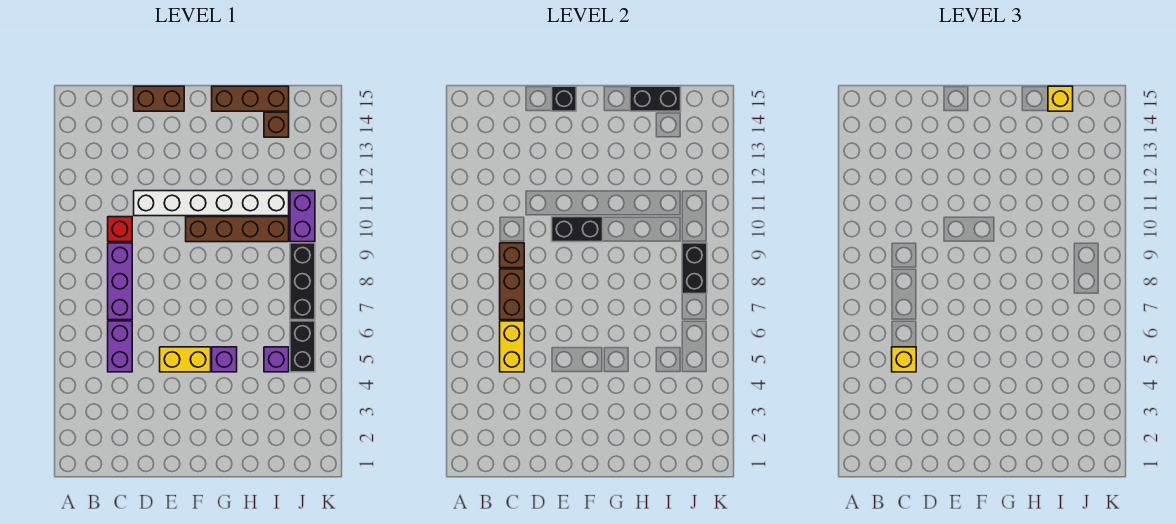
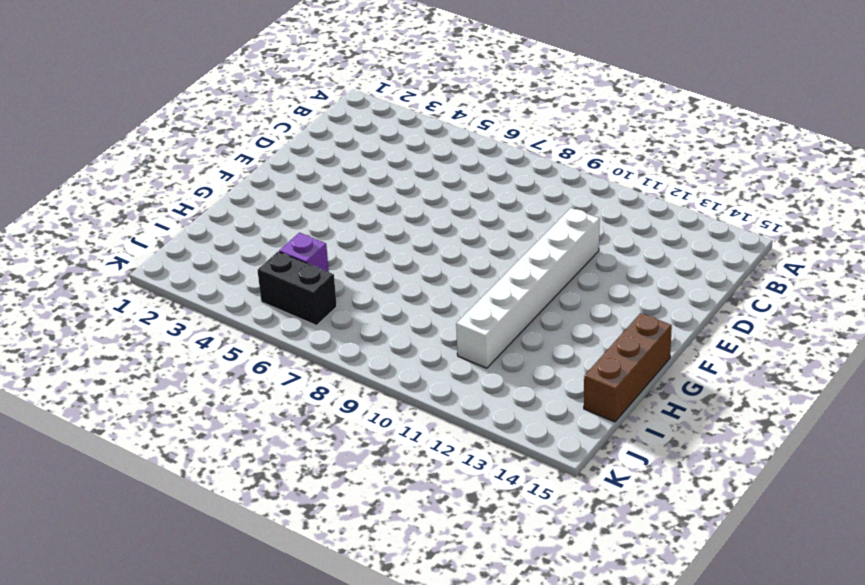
none -> purple brick C5:C6 level 1
none -> purple brick C7:C9 level 1
none -> red brick C10 level 1

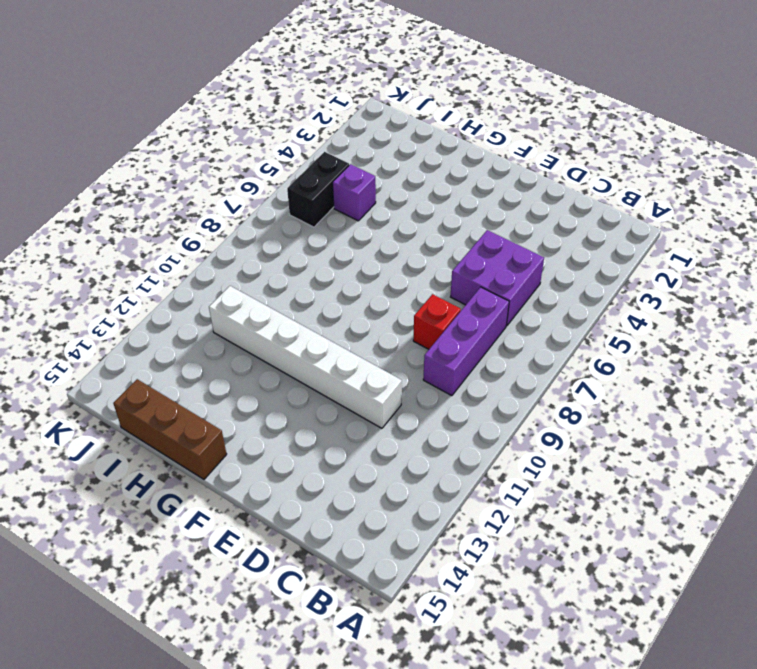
purple brick C5:D6 level 1 -> purple brick C5:C6 level 1
red brick D8 level 1 -> red brick C10 level 1
none -> brown brick D15:E15 level 1
none -> yellow brick E5:F5 level 1
none -> brown brick F10:I10 level 1

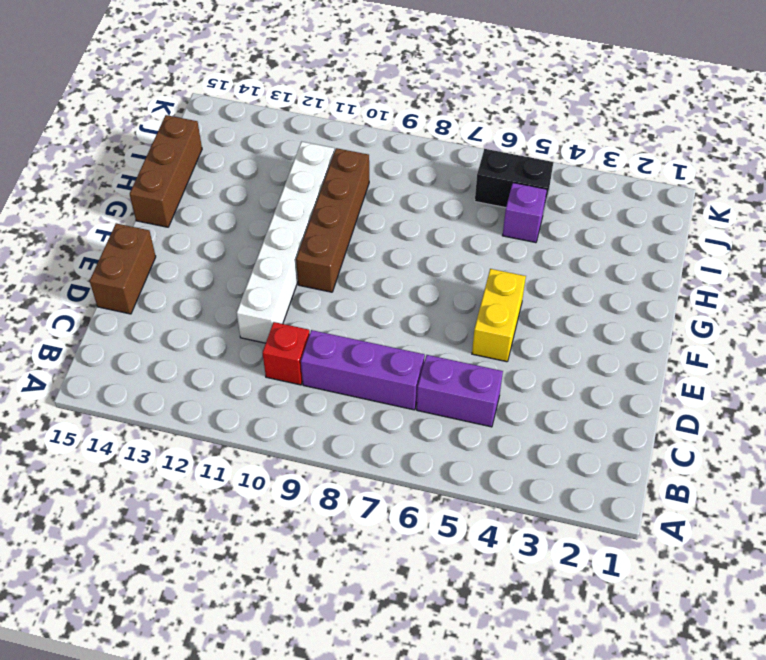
none -> purple brick G5 level 1
none -> brown brick I14 level 1
none -> black brick J7:J9 level 1

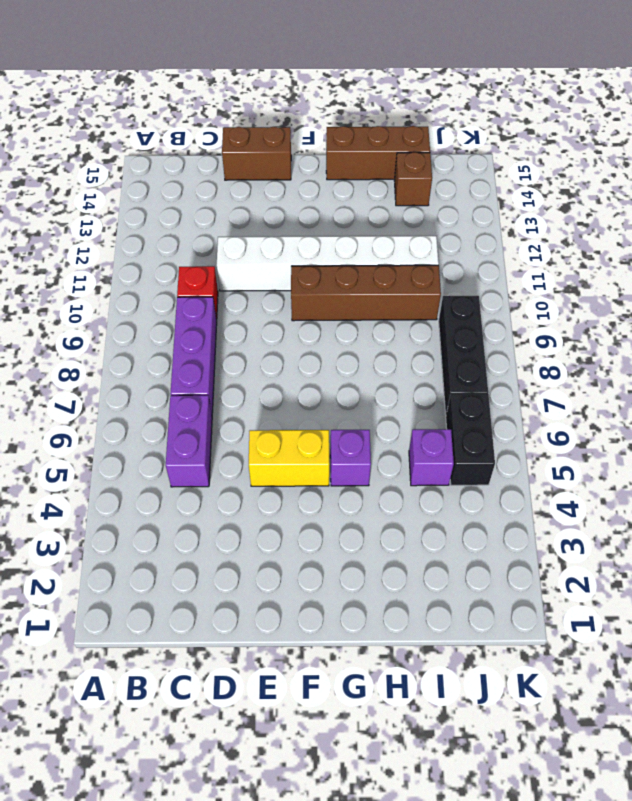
none -> purple brick J10:J11 level 1
none -> yellow brick C5:C6 level 2
none -> brown brick C7:C8 level 2

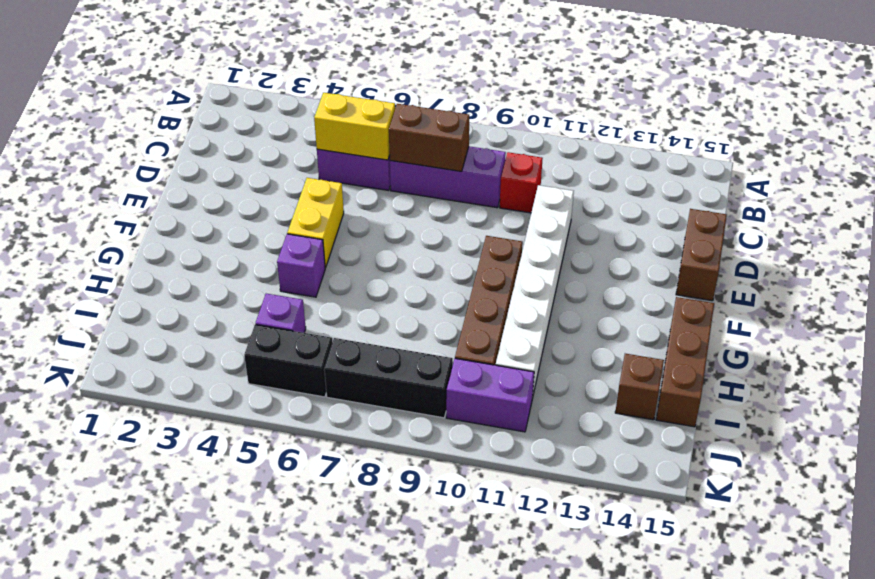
none -> brown brick C9 level 2
none -> black brick E10:F10 level 2
none -> black brick E15 level 2

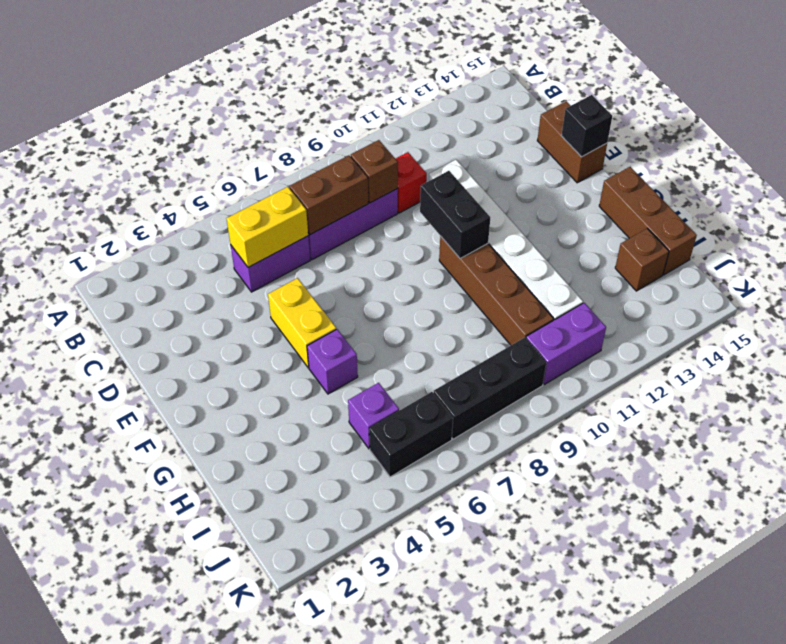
none -> black brick H15:I15 level 2
none -> black brick J8:J9 level 2
none -> yellow brick C5 level 3

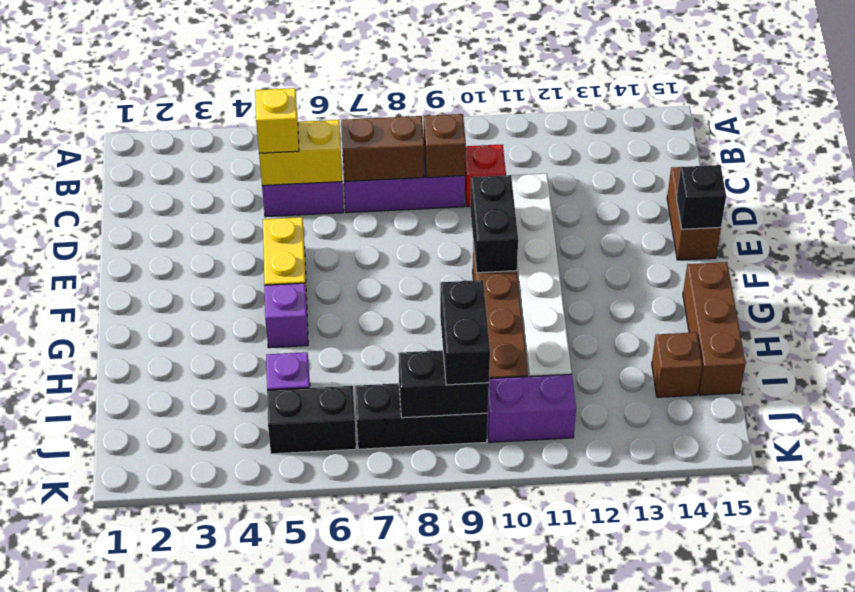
black brick I9:J9 level 3 -> black brick H15:I15 level 2
none -> yellow brick I15 level 3

